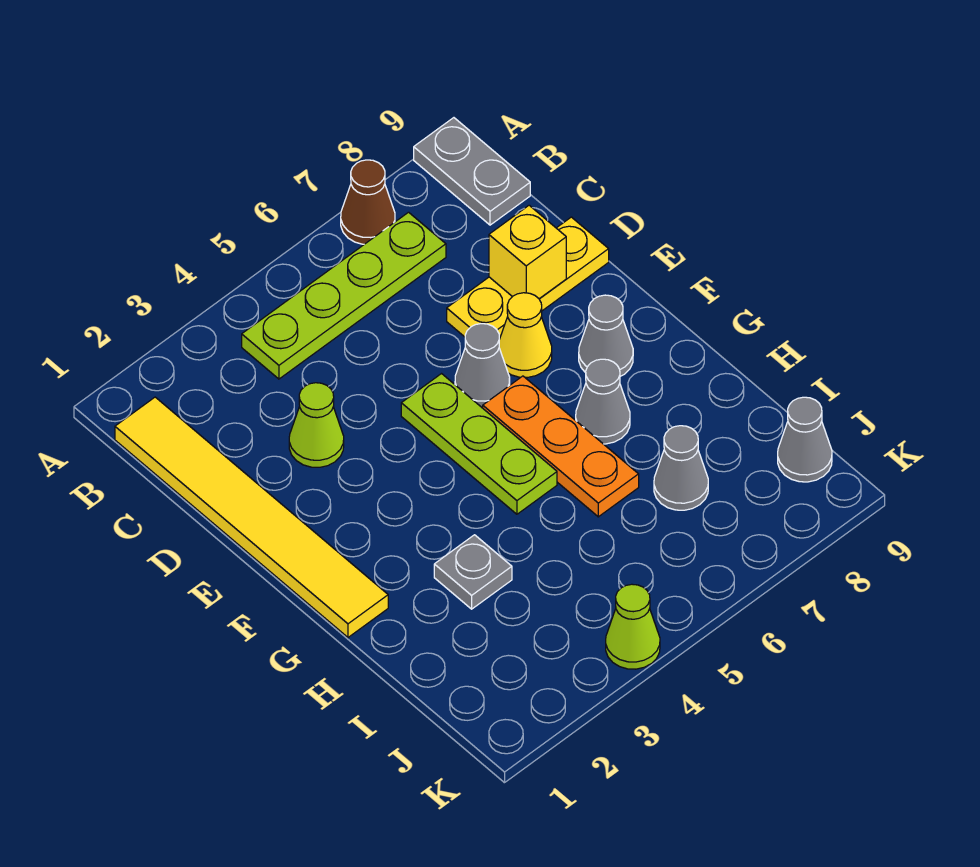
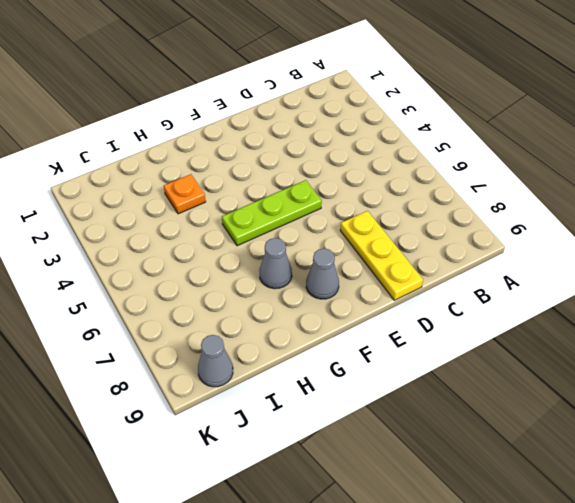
orange plate H3 level 1 -> grey plate H3 level 1
none -> brown cone A7 level 1
none -> grey plate A9:B9 level 1
none -> yellow tile B1:G1 level 1

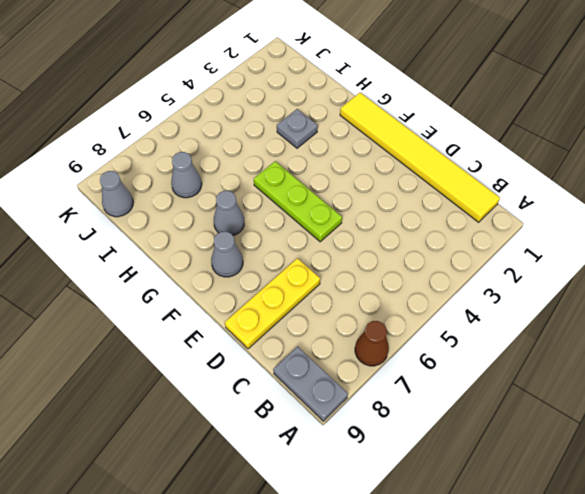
none -> lime plate B4:B7 level 1
none -> lime cone D3 level 1
none -> grey cone E6 level 1

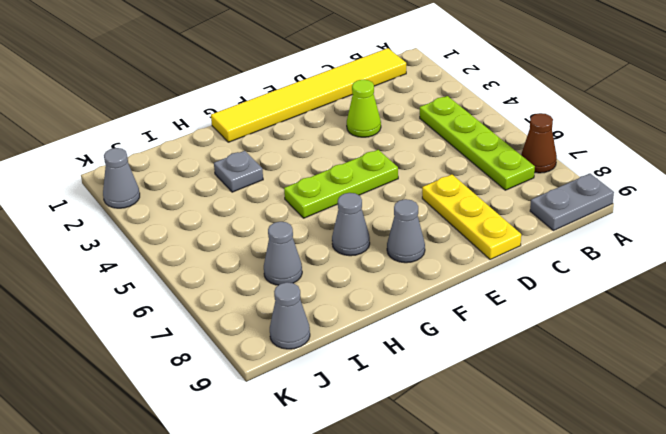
grey cone K2 level 1 -> grey cone E6 level 1
none -> yellow cone E7 level 1
none -> orange plate F6:H6 level 1
none -> lime cone K4 level 1

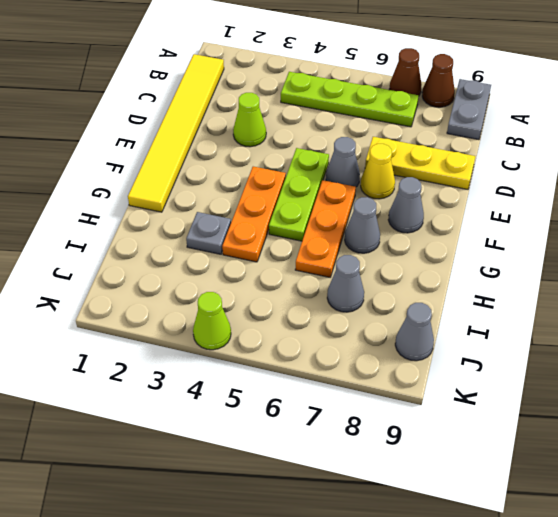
brown cone A8 level 1 -> none
orange plate F4:H4 level 1 -> none
none -> yellow brick D8 level 2

